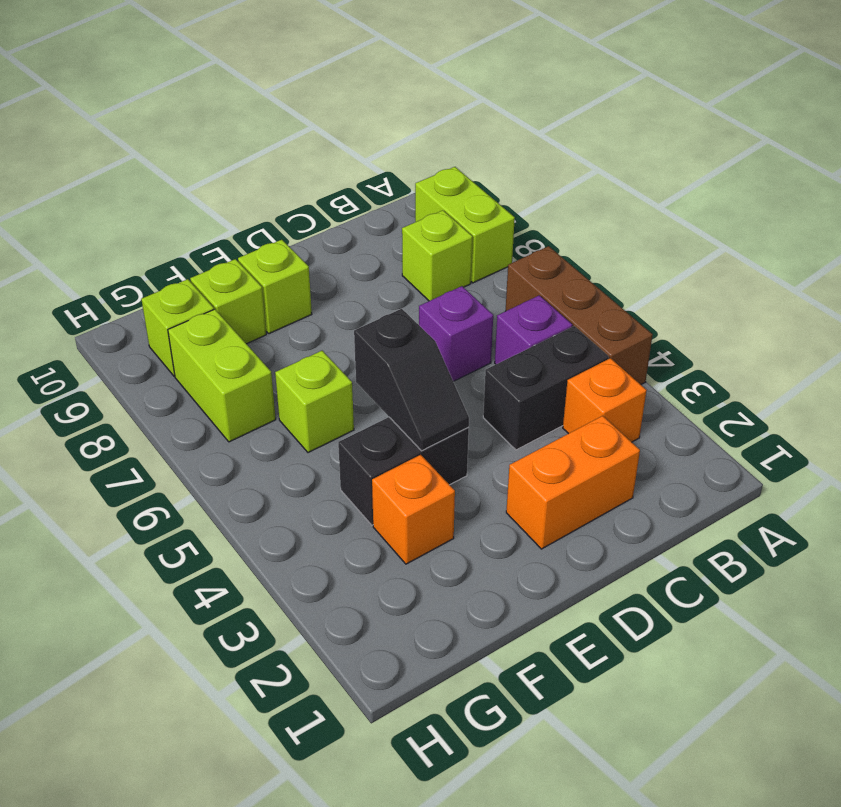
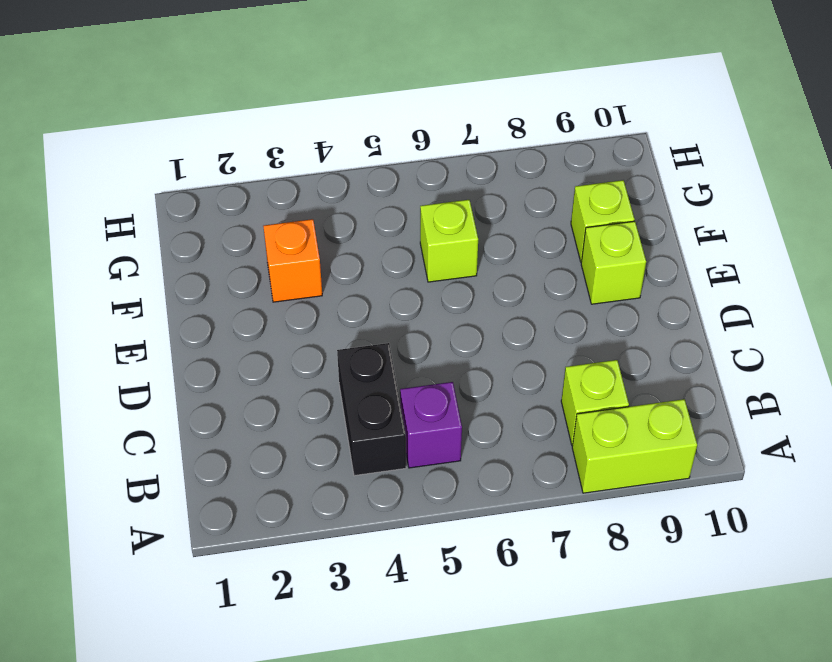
none -> brown brick A4:A6 level 1
none -> orange brick B3 level 1
none -> orange brick C2:D2 level 1

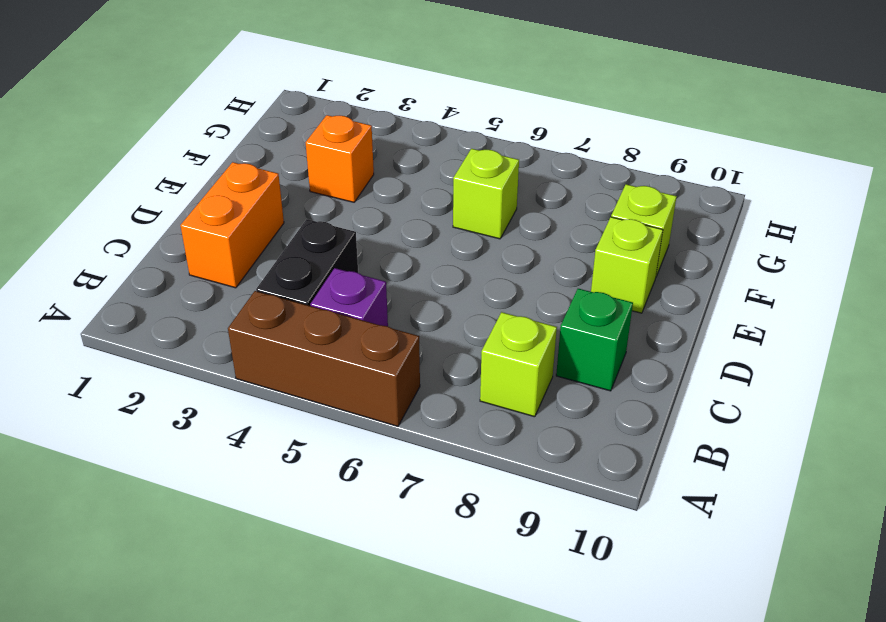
green brick C9 level 1 -> none
none -> lime brick A8:A9 level 1
none -> orange brick B3 level 1
none -> purple brick C6 level 1

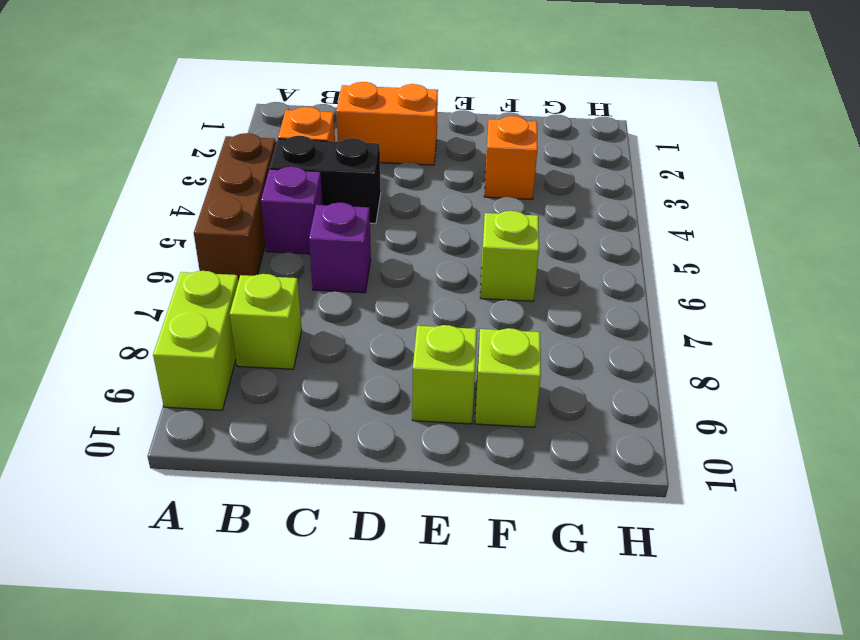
none -> black brick E4:F4 level 1
none -> lime brick G7:G8 level 1
none -> lime brick G9 level 1

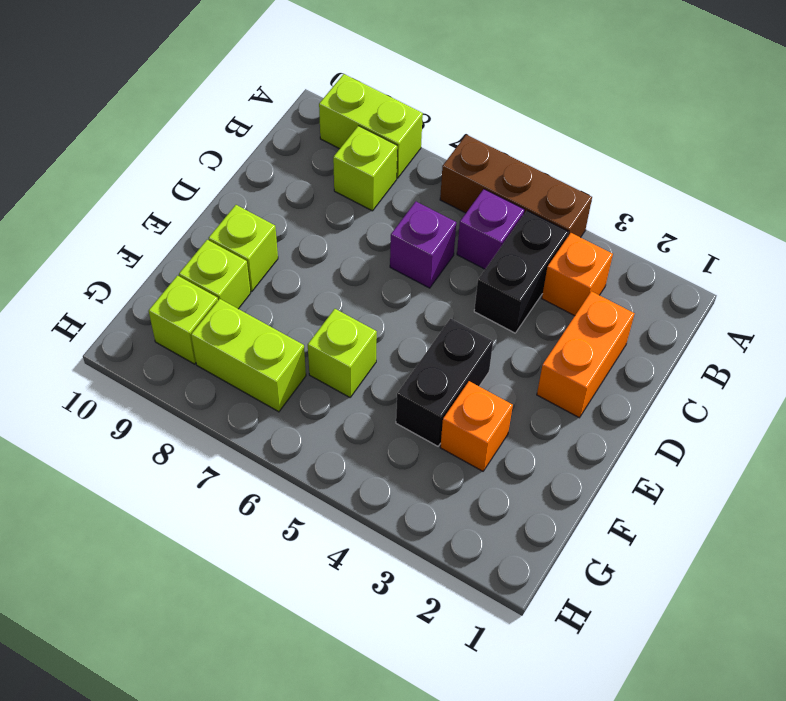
none -> black slope E4:E5 level 2 top 5

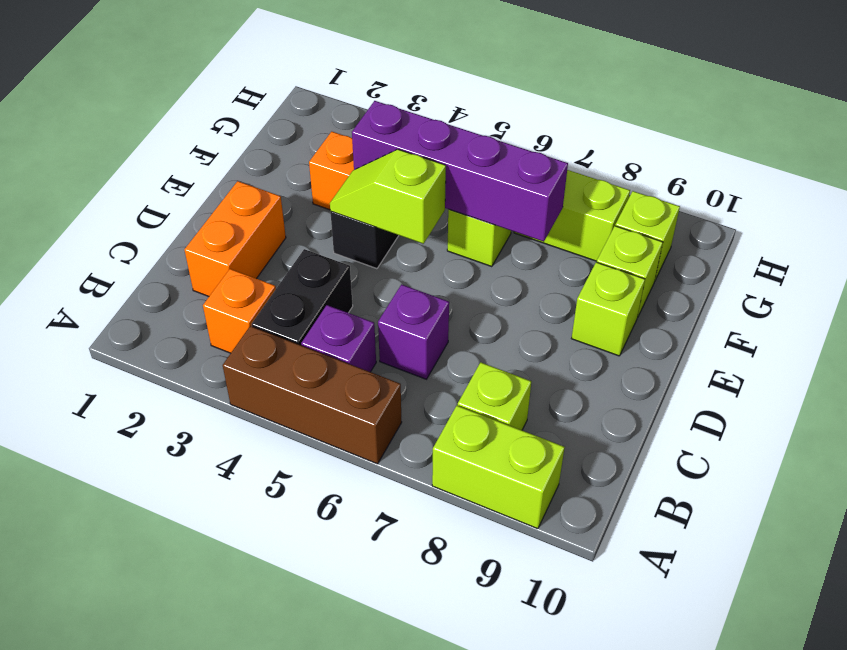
lime slope E4:E5 level 2 top 5 -> black slope E4:E5 level 2 top 5
purple brick F4:F7 level 2 -> none

